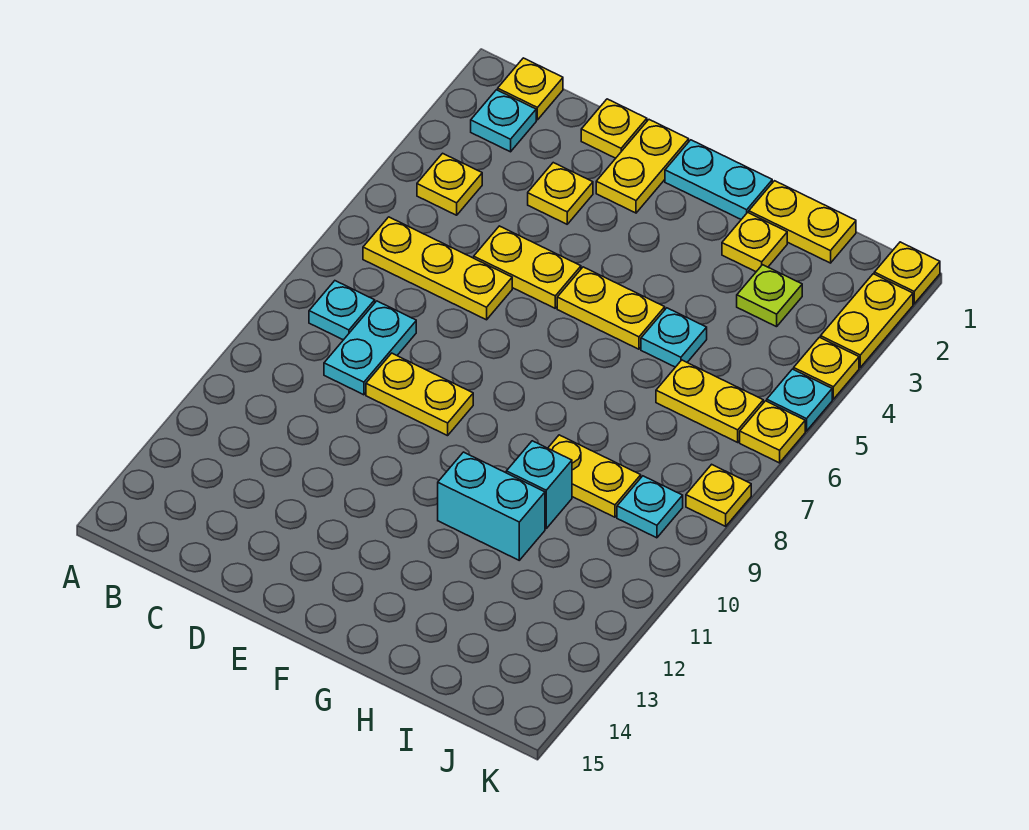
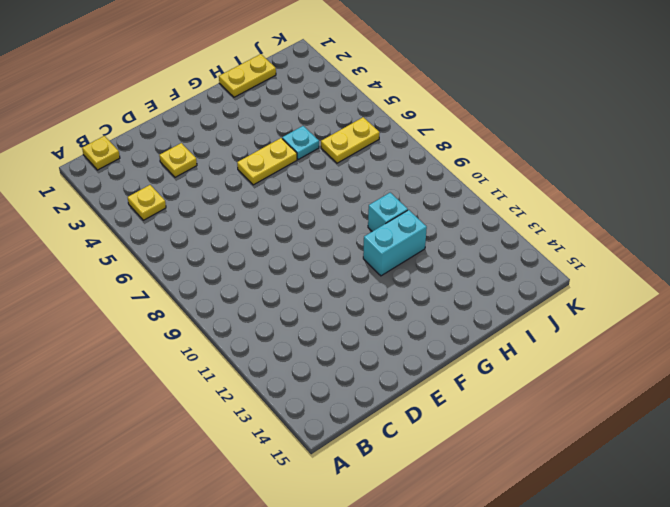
none -> cyan plate B2 level 1
none -> yellow plate B6:D6 level 1
none -> cyan plate B8 level 1

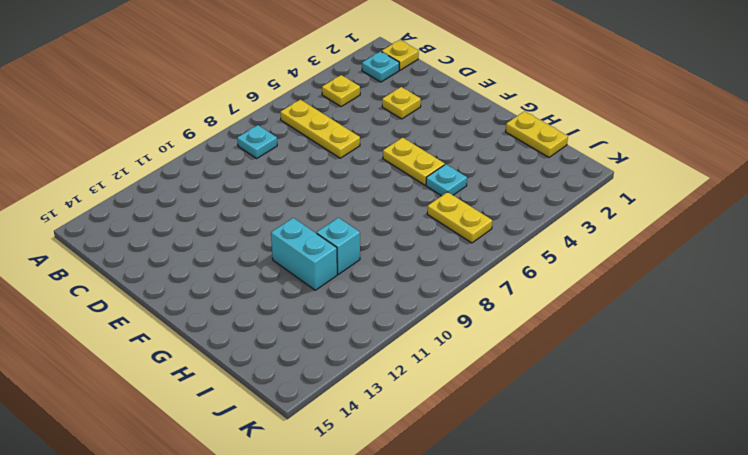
none -> cyan plate C8:C9 level 1
none -> yellow plate D1 level 1
none -> yellow plate D5:E5 level 1

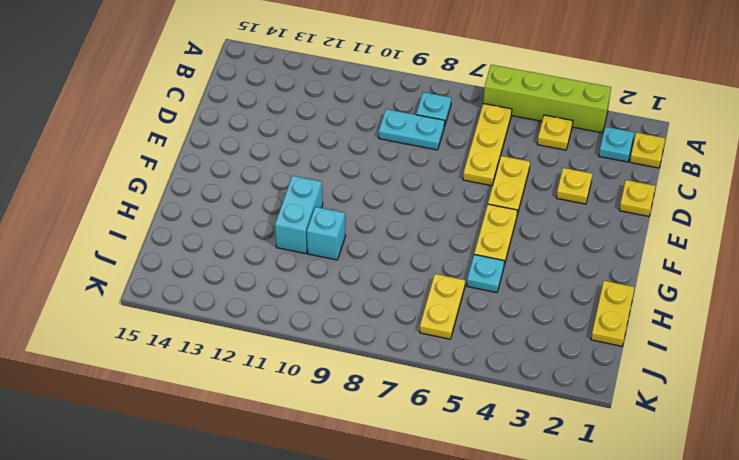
lime brick A3:A6 level 1 -> none
none -> yellow plate D9:E9 level 1
none -> yellow plate E1:E2 level 1
none -> cyan plate F1:G1 level 1

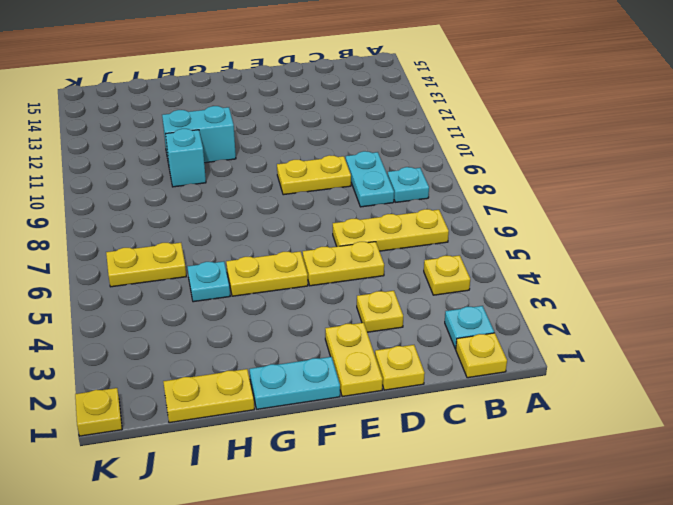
none -> yellow plate H2 level 1
none -> yellow plate H9:I9 level 1
none -> lime plate I3 level 1

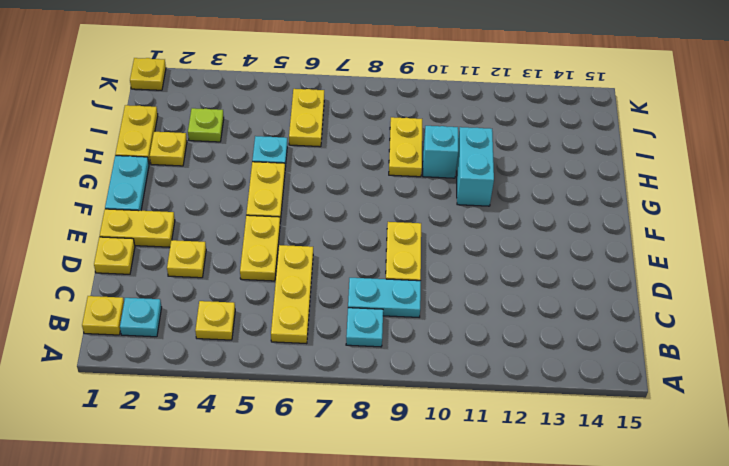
none -> cyan plate J9 level 1
none -> yellow plate K2:K3 level 1
none -> yellow plate K4 level 1

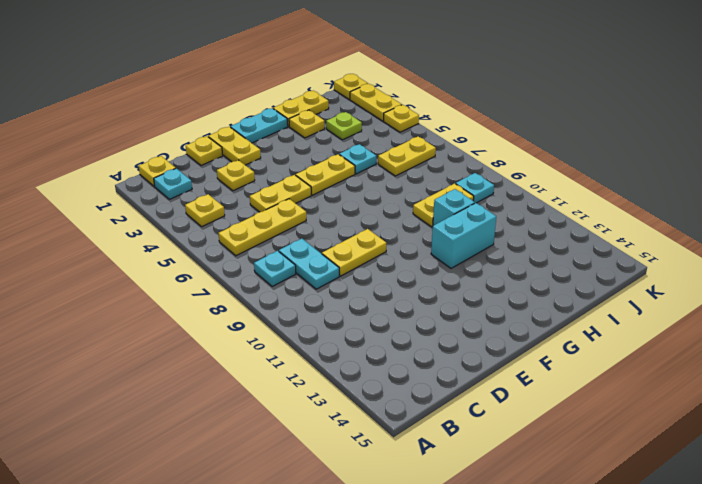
none -> cyan plate K5 level 1
none -> yellow plate K6 level 1
none -> yellow plate K8 level 1

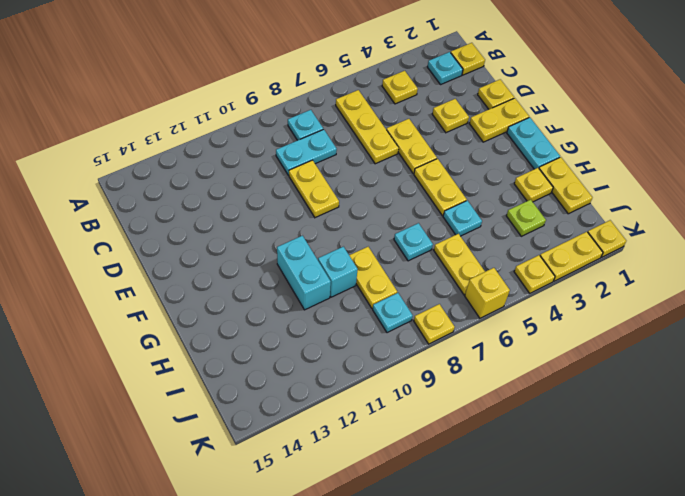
cyan plate H7 level 1 -> cyan plate K5 level 1
yellow brick K6 level 1 -> yellow plate K6 level 1

